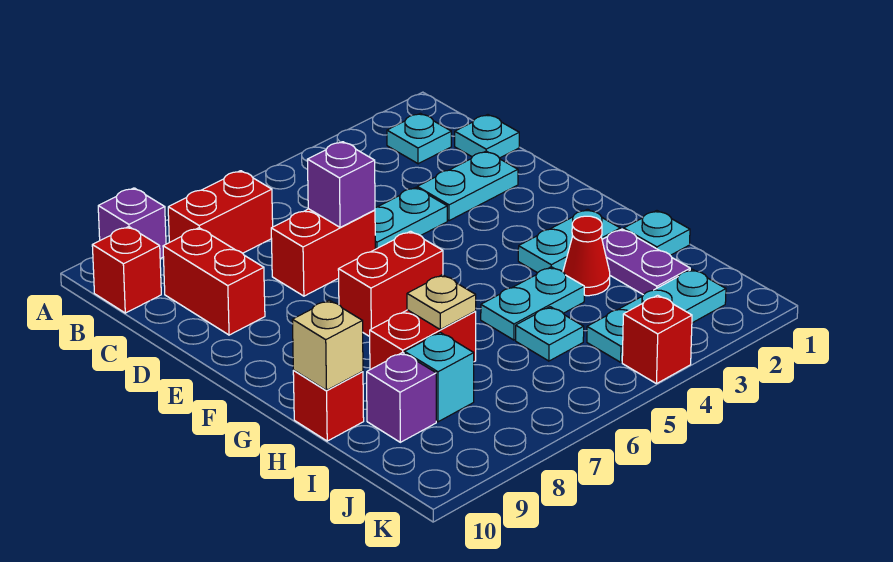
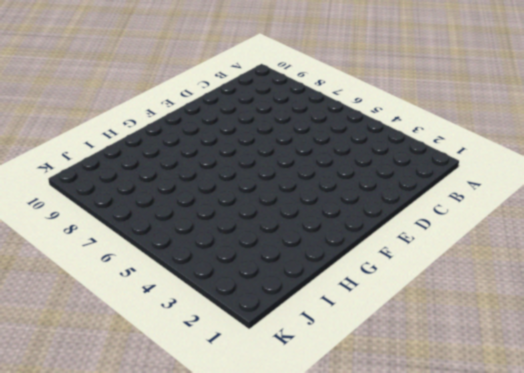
none -> purple brick A9 level 1
none -> cyan plate B2 level 1
none -> red brick B7:B8 level 1

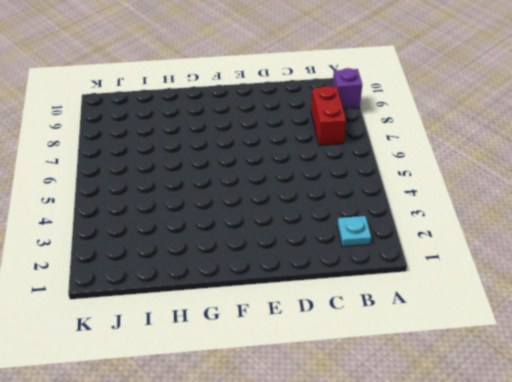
none -> red brick B10 level 1
none -> cyan plate C1 level 1
none -> red brick C9:D9 level 1

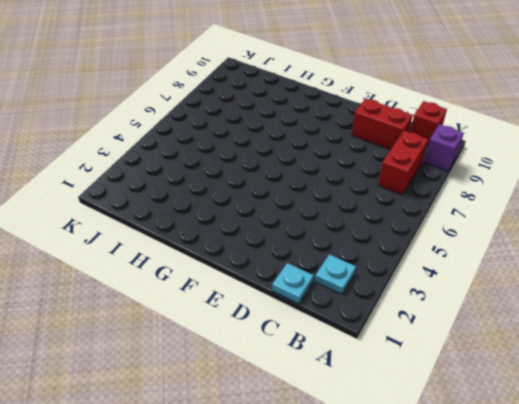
none -> cyan plate D2:D3 level 1
none -> cyan plate D4:D5 level 1
none -> red brick D6:D7 level 1

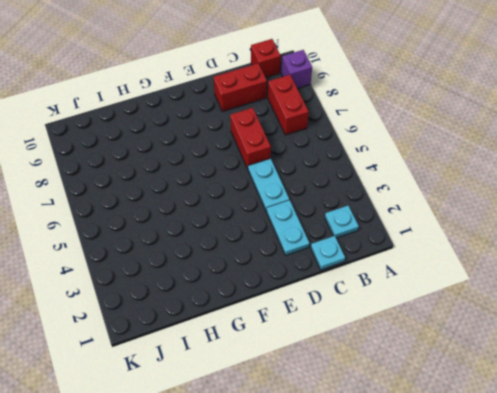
none -> red brick F6:F7 level 1
none -> cyan plate G2:G3 level 1
none -> cyan plate H1 level 1

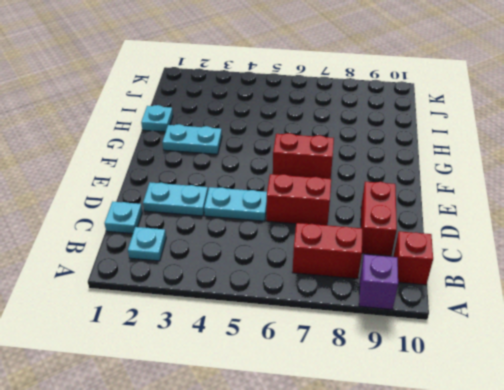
none -> purple plate H2:I2 level 1
none -> red cone H3 level 1
none -> cyan plate H4:H5 level 1

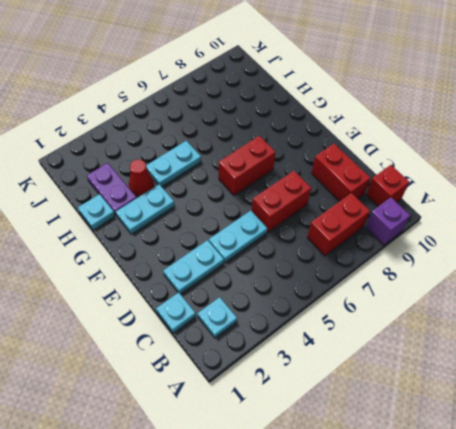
none -> red brick H7:H8 level 1
none -> red brick H10 level 1
none -> cyan plate I5 level 1

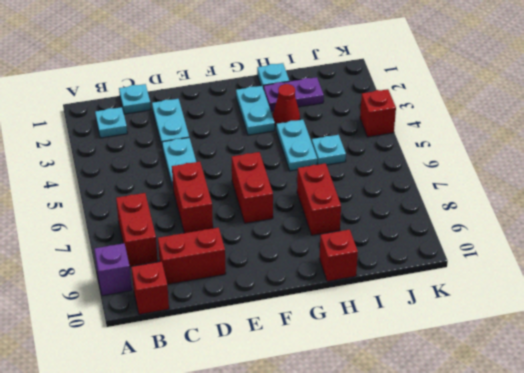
none -> cyan brick I8 level 1
none -> purple brick I9 level 1
none -> cyan plate J2:J4 level 1

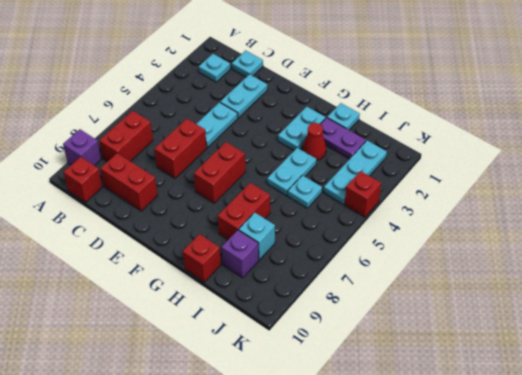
none -> purple brick D6 level 2
none -> tan plate H7 level 2
none -> tan brick H10 level 2

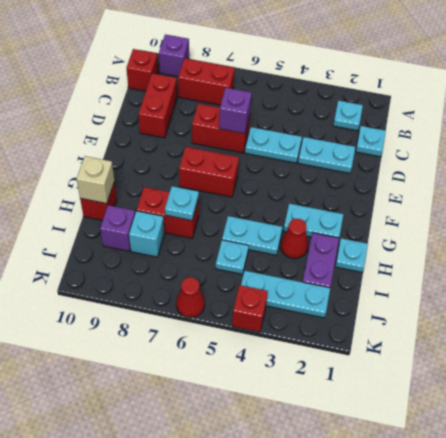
cyan plate H7 level 2 -> tan plate H7 level 2
red cone K6 level 1 -> none

